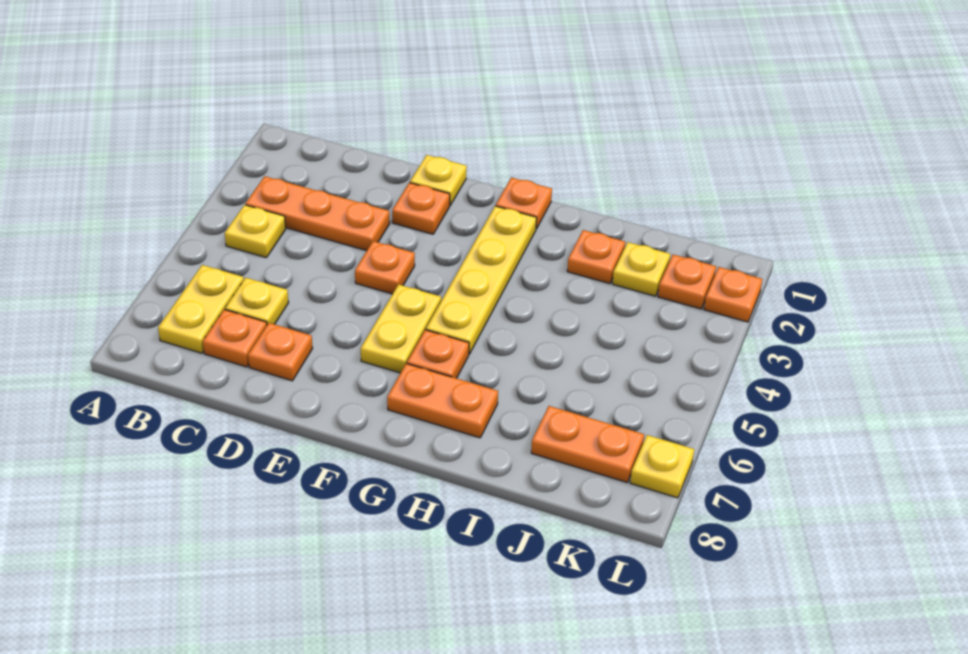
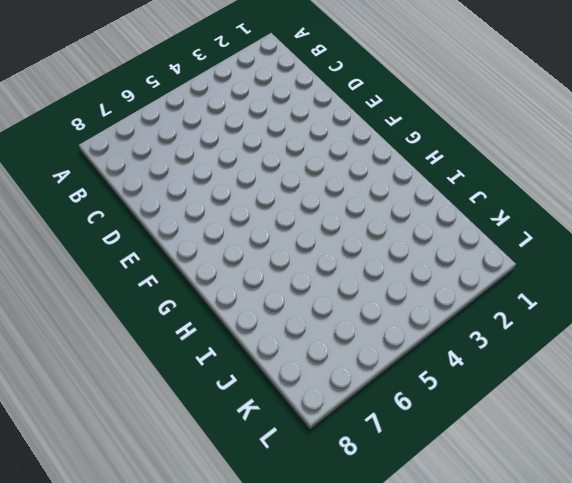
none -> orange plate B3:D3 level 1
none -> yellow plate B4 level 1
none -> yellow plate B6:B7 level 1

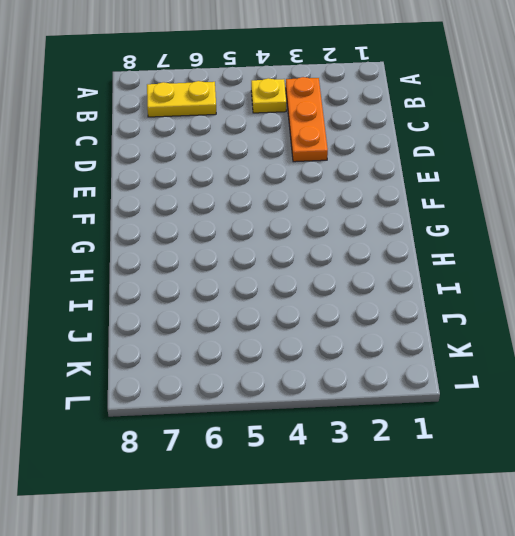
none -> yellow plate C6 level 1
none -> orange plate C7 level 1
none -> orange plate D7 level 1

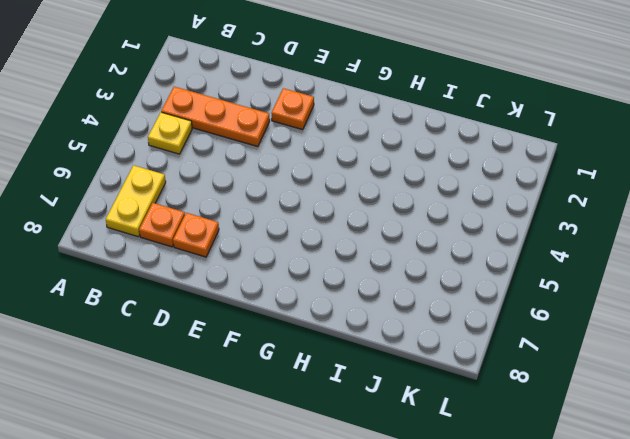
none -> yellow plate C6 level 1
none -> yellow plate E1 level 1
none -> orange plate E4 level 1

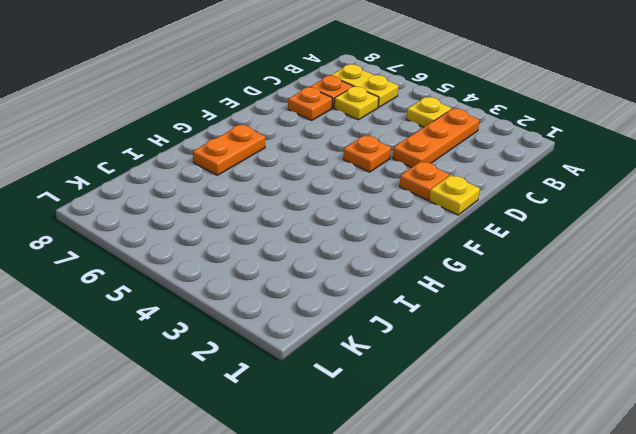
none -> yellow plate F5:F6 level 1
none -> orange plate G1 level 1
none -> yellow plate G2:G5 level 1

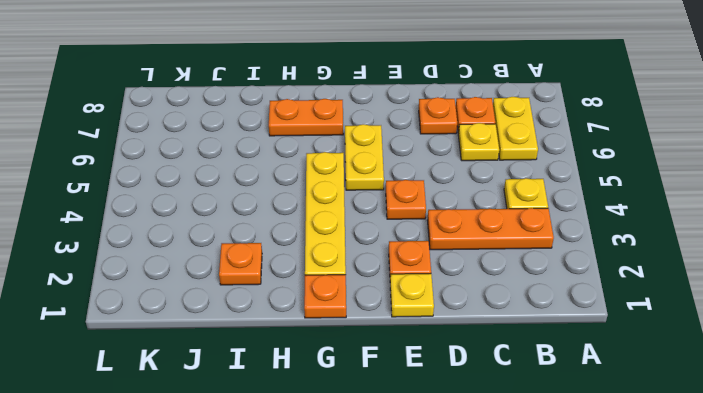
none -> orange plate G6 level 1
none -> yellow plate J2 level 1
none -> orange plate J7:K7 level 1

